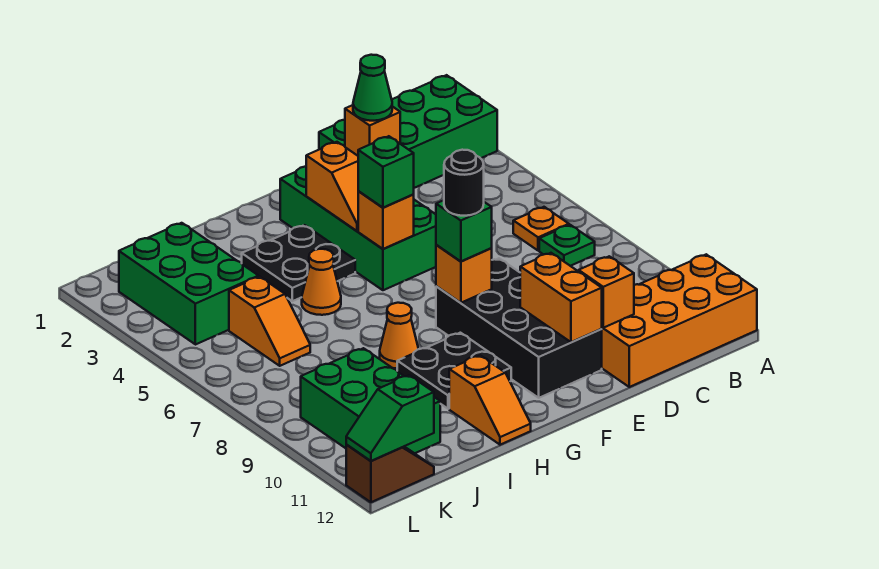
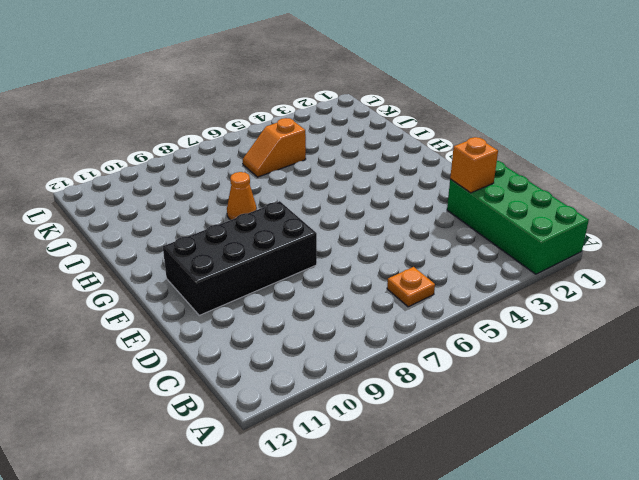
none -> orange brick A11:D12 level 1
none -> green plate B7 level 1
none -> green brick E2:F5 level 1

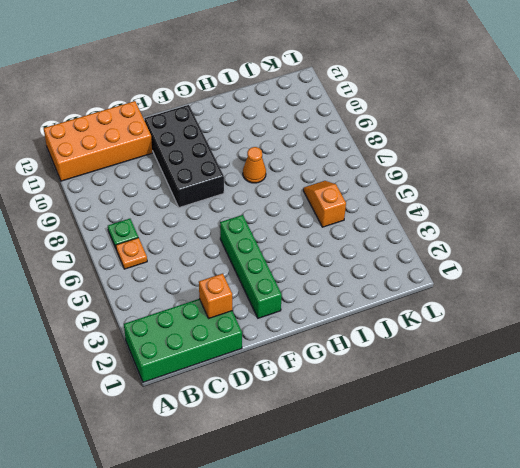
green brick F2:F5 level 1 -> green brick E2:F5 level 1
none -> black plate G3:H4 level 1
none -> black plate G9:H10 level 1
none -> orange cone H5 level 1

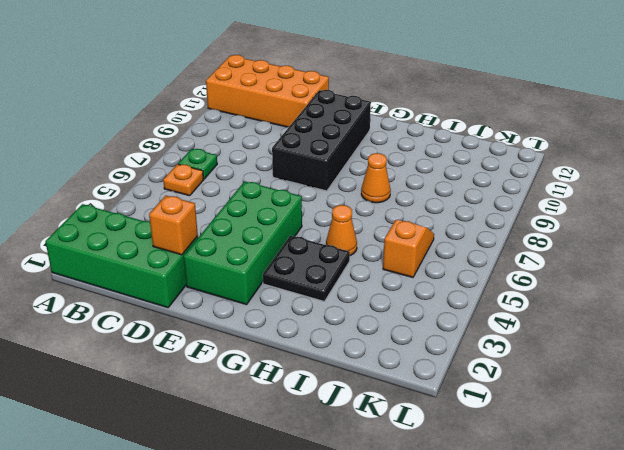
none -> black plate G9:H10 level 1
none -> orange slope H11:H12 level 1 top 11
none -> green brick J2:K4 level 1

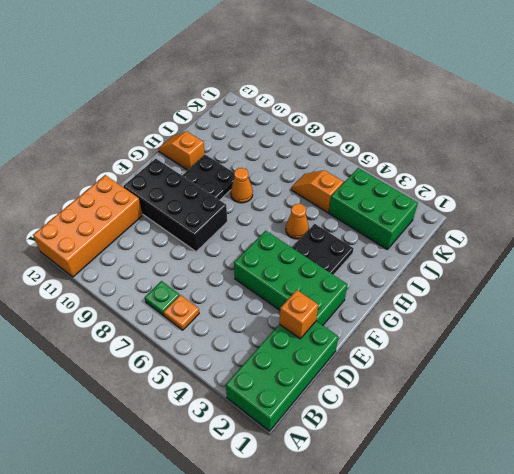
none -> green brick J9:K11 level 1
none -> brown slope K12:L12 level 1 top L
none -> orange brick D11 level 2

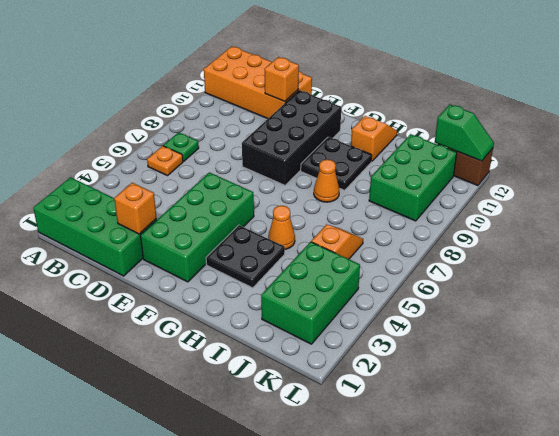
none -> orange brick E10:E11 level 2
none -> orange slope F3:F4 level 2 top 3
none -> orange brick F5 level 2

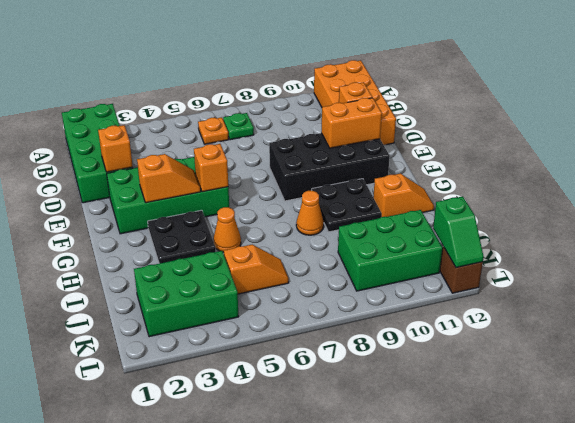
none -> orange brick F8 level 2
none -> green cone D2 level 3
none -> green brick F5 level 3

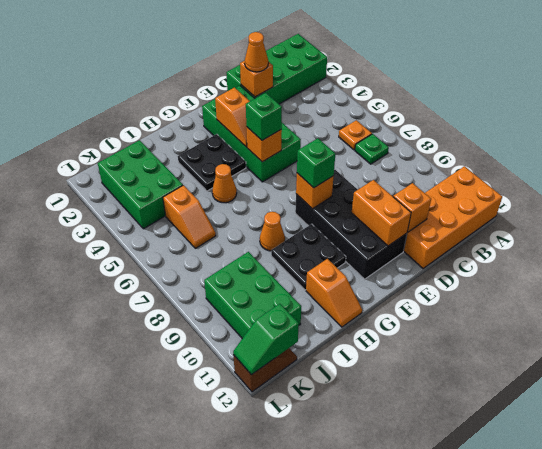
orange cone D2 level 3 -> green cone D2 level 3
none -> black round brick F8 level 4

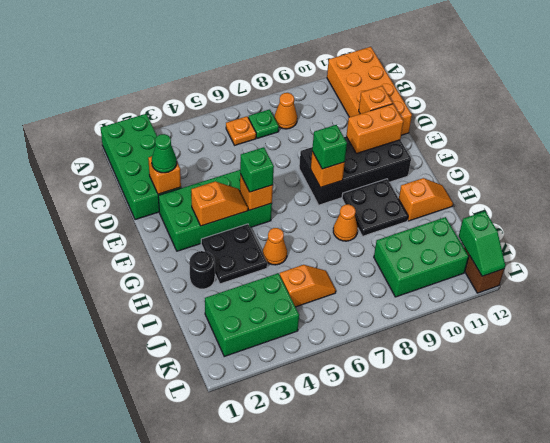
orange cone B8 level 1 -> none
black round brick H2 level 1 -> black round brick F8 level 4

